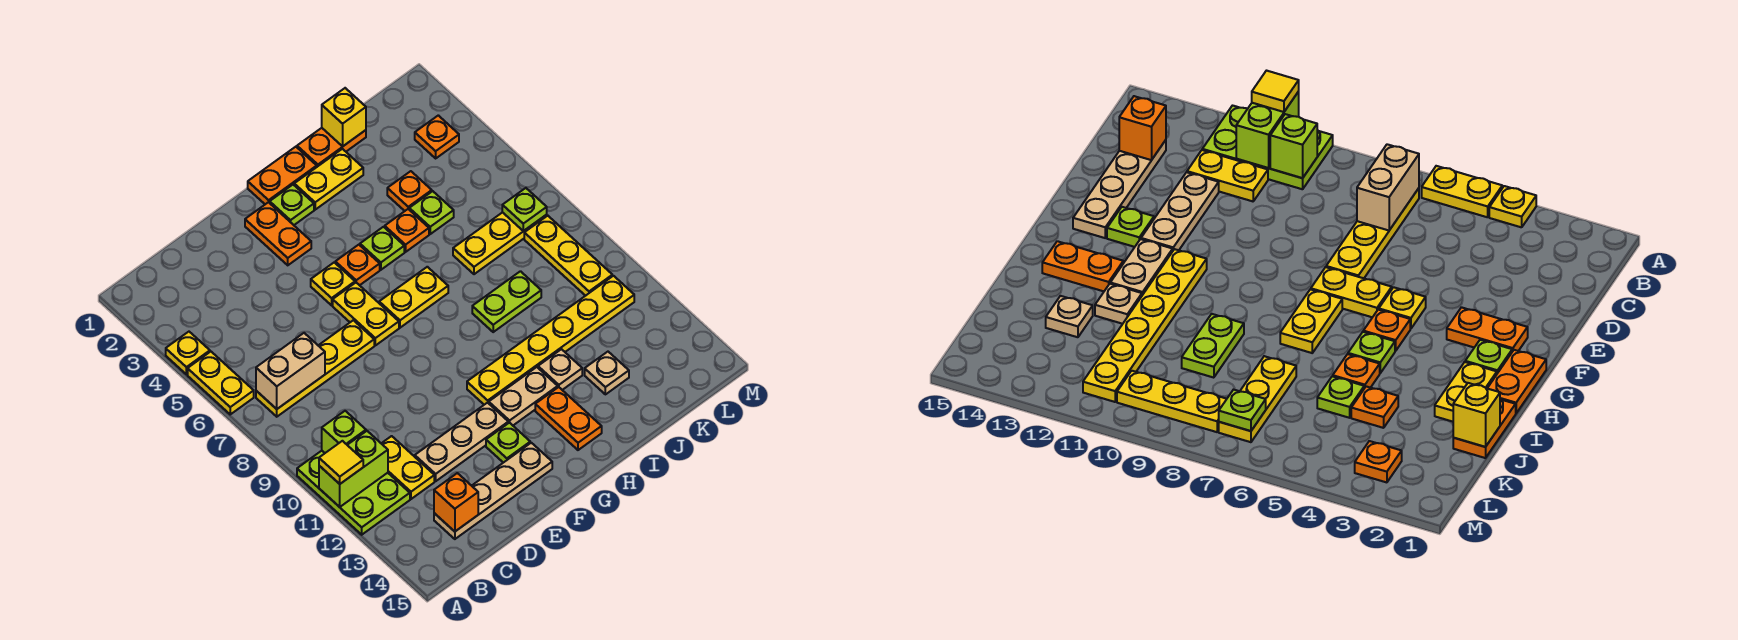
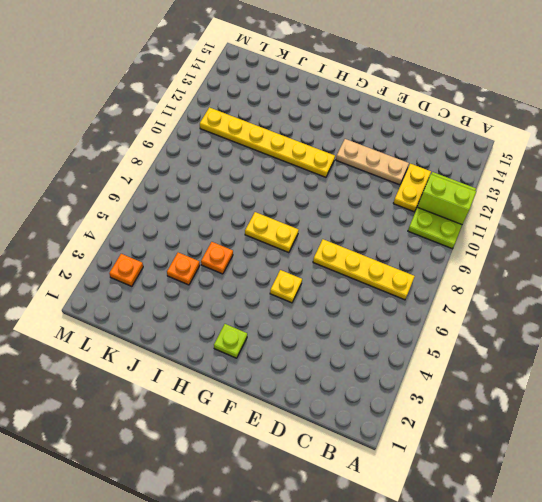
none -> yellow plate A4 level 1
none -> yellow plate A5:A6 level 1
none -> tan plate C14:F14 level 1
none -> orange plate F2:F3 level 1

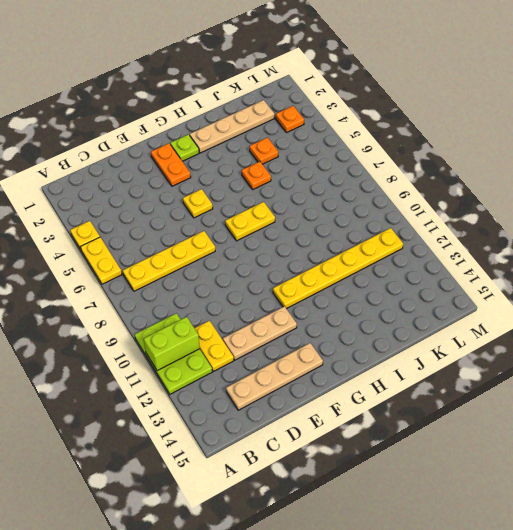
tan plate H2:K2 level 1 -> yellow plate H2:I2 level 1
none -> yellow plate F6:F7 level 1
none -> lime plate F13 level 1
none -> orange plate G1:H1 level 1
none -> orange plate G5 level 1

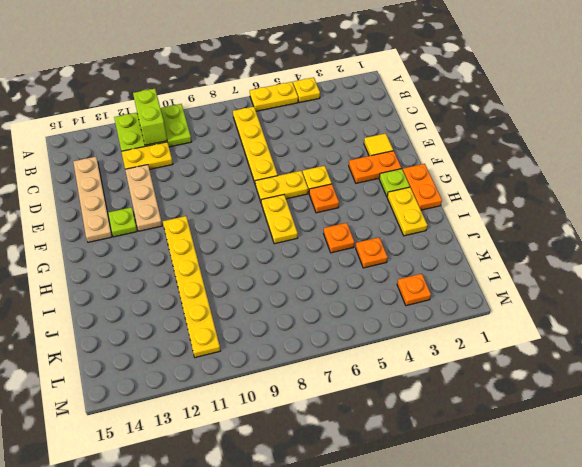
yellow tile E2 level 1 -> yellow tile A11 level 3
none -> tan plate G12:H12 level 1
none -> lime plate H5 level 1
none -> orange plate H13:H14 level 1
none -> orange plate I1:J1 level 1

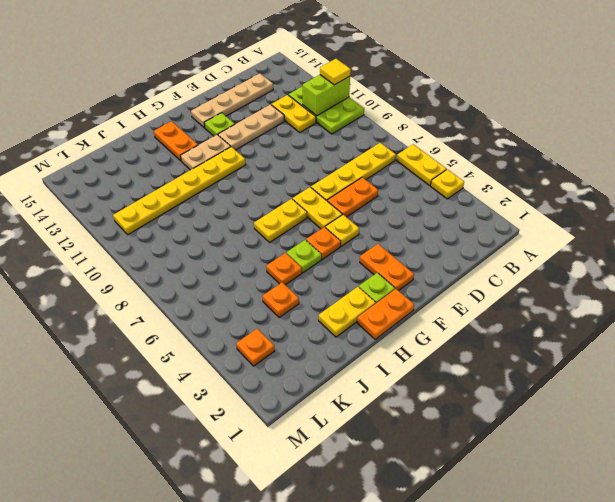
orange plate D6:E6 level 1 -> orange plate I1:J1 level 1
none -> lime plate I9:J9 level 1
none -> tan plate I12 level 1
none -> lime plate J5 level 1
none -> yellow plate J7:L7 level 1

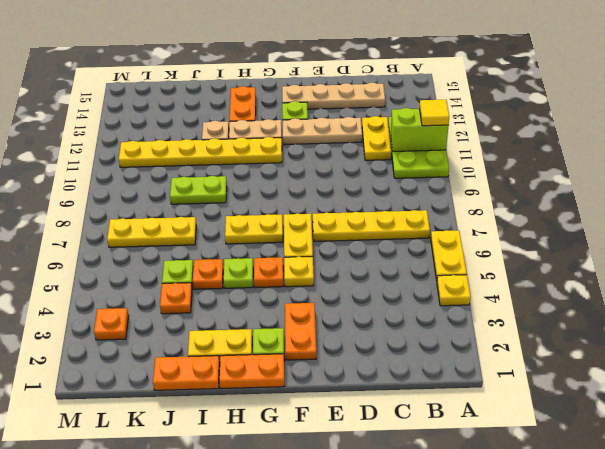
none -> tan plate J13 level 1
none -> yellow plate L8:L10 level 1
none -> tan brick B7:C7 level 2
none -> lime brick B10 level 2

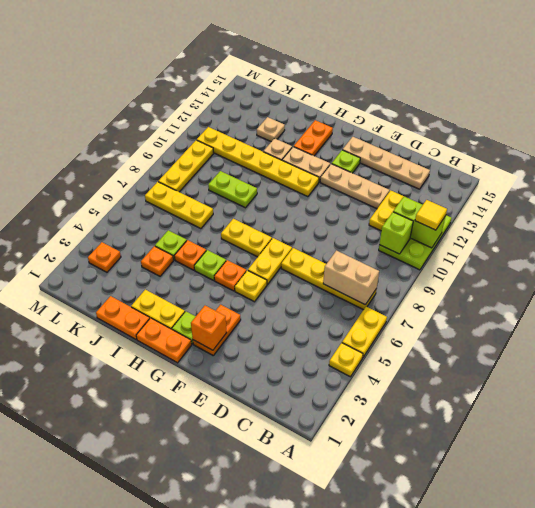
orange brick F2 level 2 -> orange brick C14 level 2
none -> yellow brick J1 level 2
none -> lime plate L7 level 2

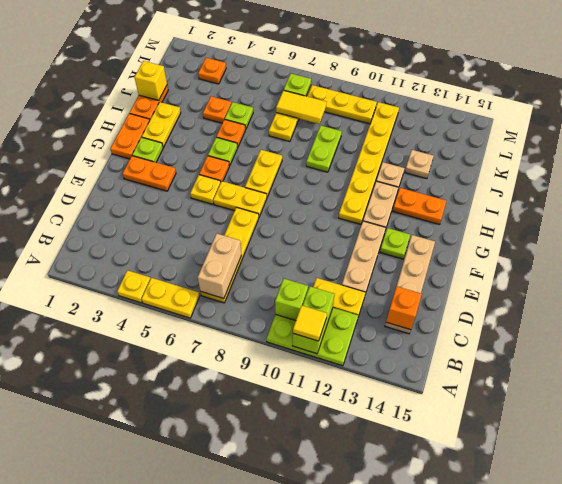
yellow tile K7:K8 level 2 -> none

